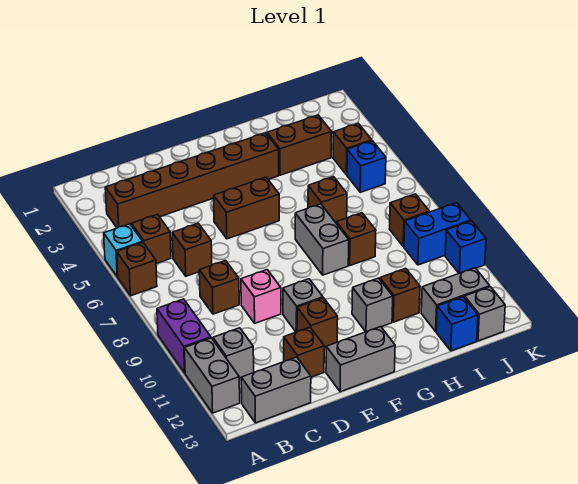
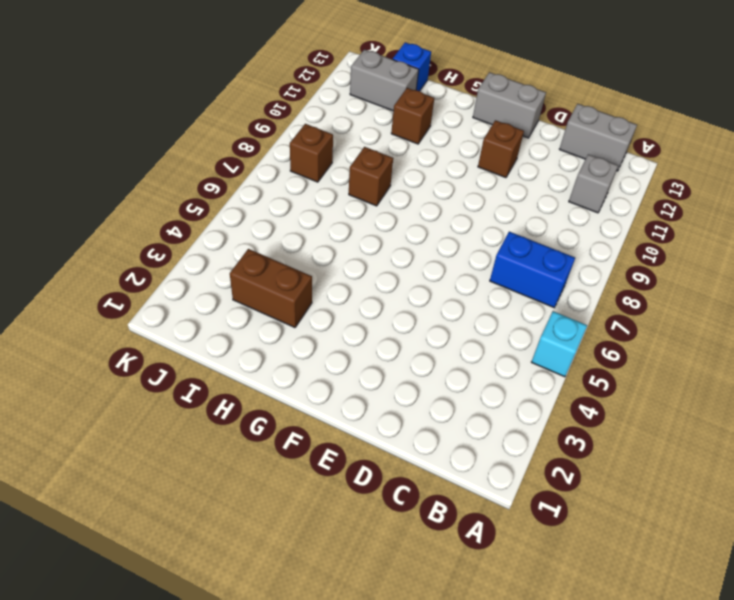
blue brick B7:C7 level 1 -> blue brick J9:K9 level 1
none -> brown brick A6 level 1
none -> purple brick A9:A10 level 1
none -> grey brick A11:A12 level 1
none -> brown brick B3:G3 level 1

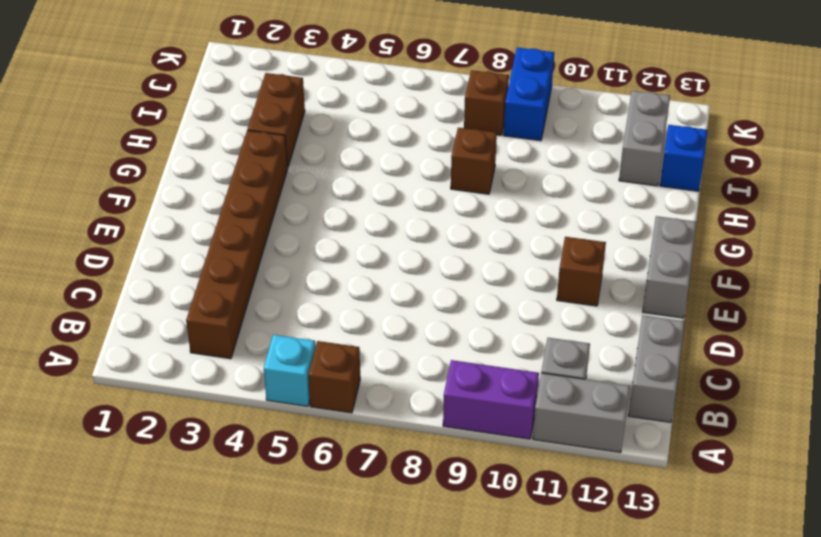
none -> brown brick B5 level 1
none -> brown brick C6 level 1
none -> brown brick C8 level 1
none -> pink brick D9 level 1

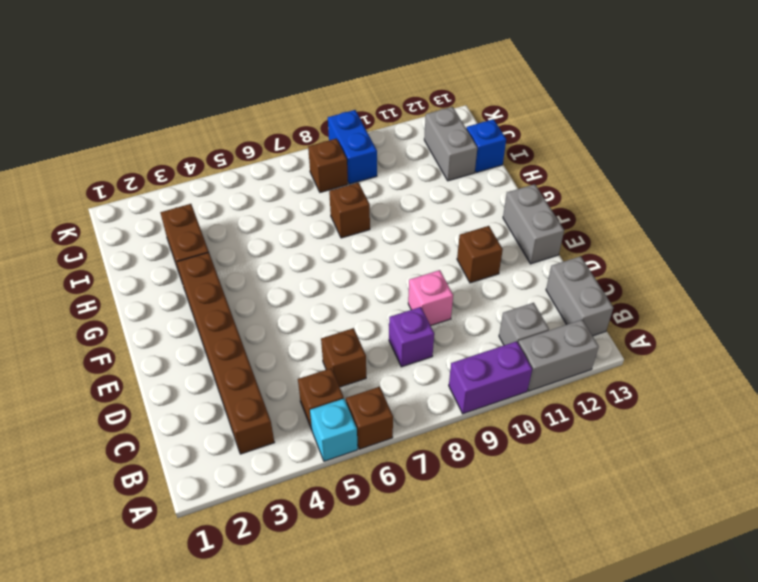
purple brick C8 level 1 -> brown brick C8 level 1
none -> brown brick D12 level 1
none -> brown brick E5:F5 level 1
none -> grey brick E10 level 1
none -> grey brick G7:G8 level 1

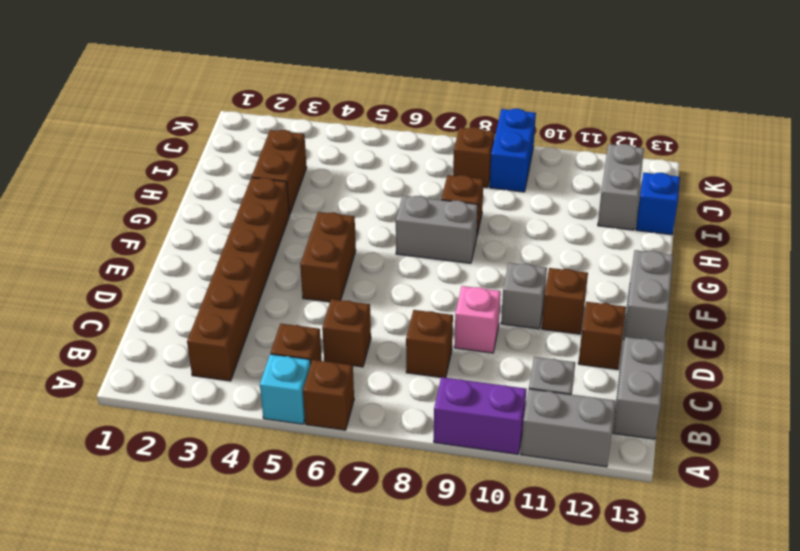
none -> grey brick G11 level 1
none -> brown brick H6 level 1
none -> brown brick H11 level 1
none -> brown brick J4 level 1

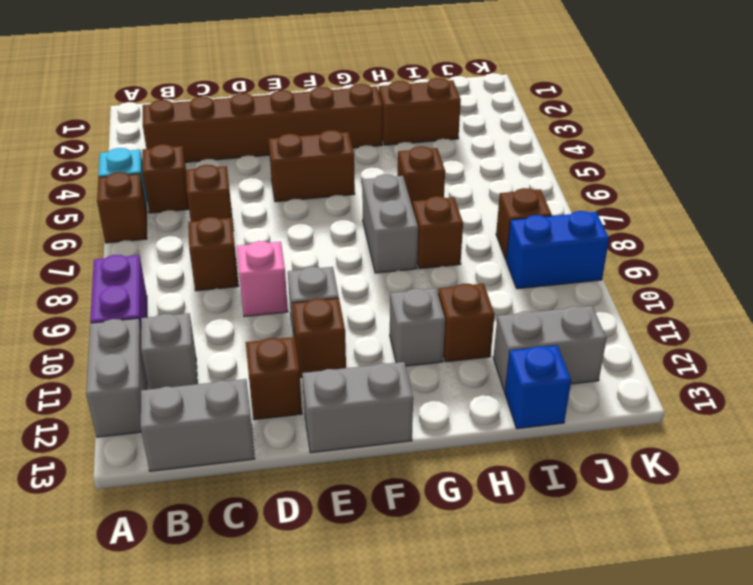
none -> brown brick J4 level 1
none -> blue brick J5 level 1
none -> grey brick J13 level 1
none -> blue brick K10 level 1

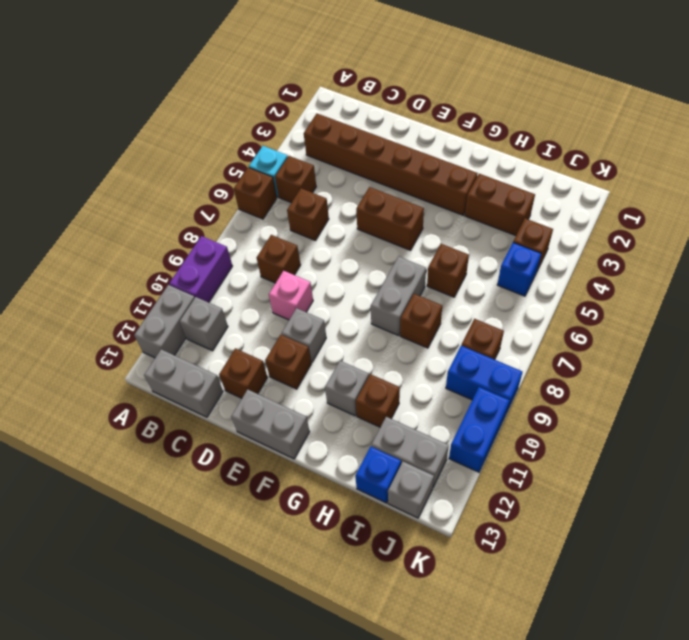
blue brick K10:K11 level 1 -> blue brick K10 level 1

